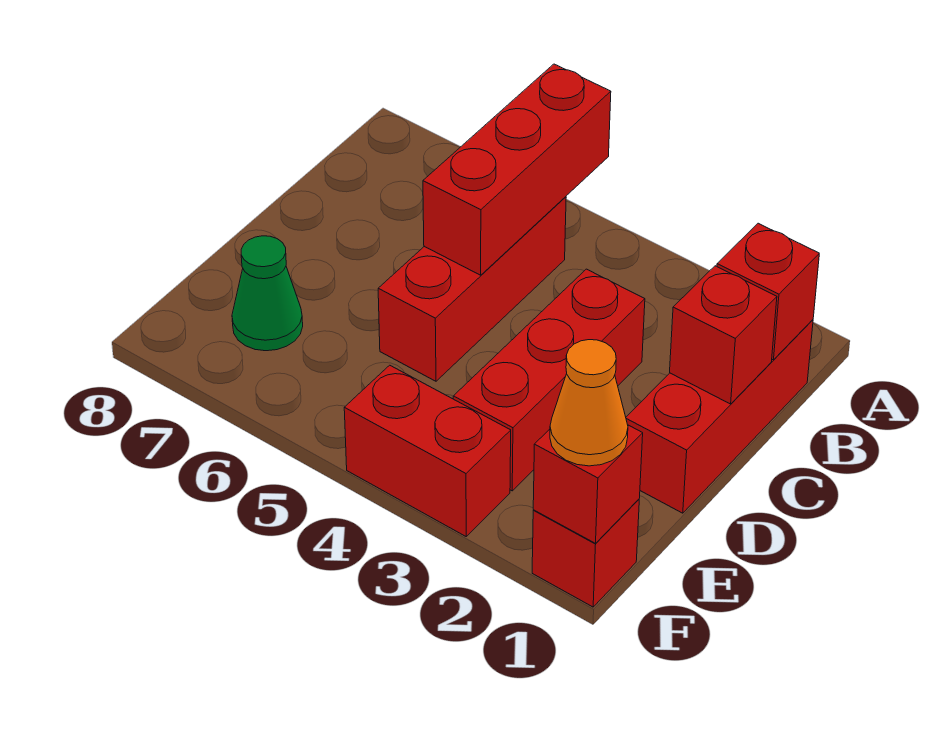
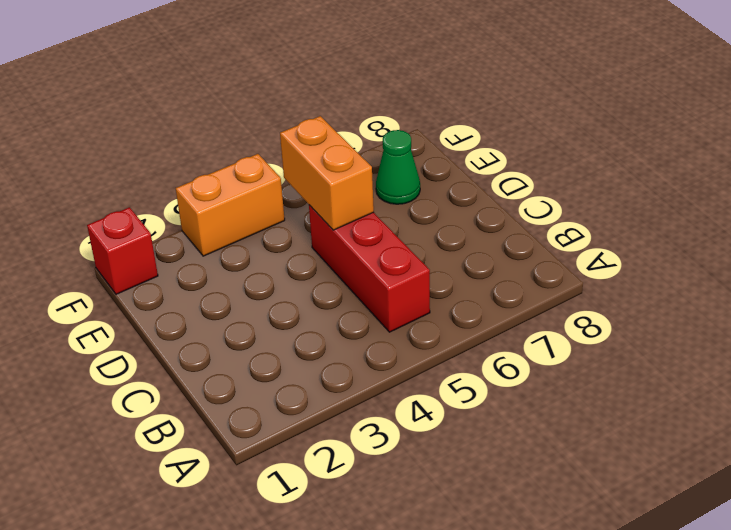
orange brick D5:E5 level 2 -> none
orange brick F3:F4 level 1 -> red brick F3:F4 level 1
none -> red brick B1:D1 level 1
none -> red brick C3:E3 level 1

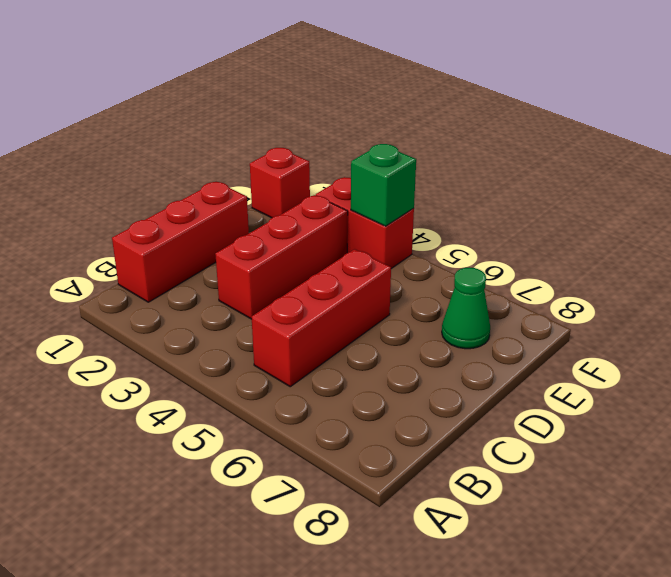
green brick F4 level 2 -> none
none -> red brick A5:C5 level 2
none -> red brick B1 level 2

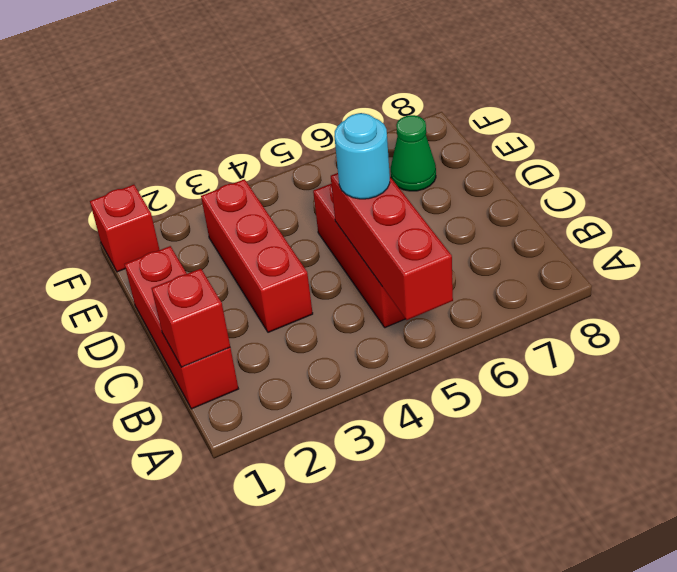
cyan round brick C5 level 3 -> none
none -> red brick F3:F4 level 1
none -> red brick C1 level 2

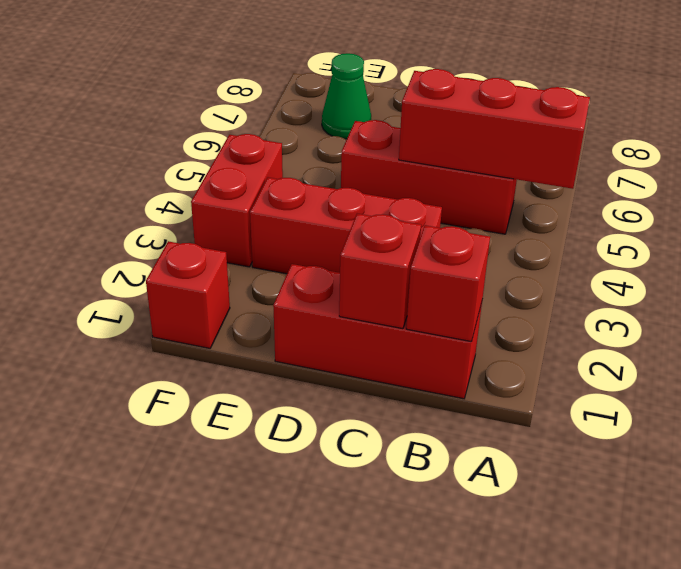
none -> red brick F1 level 2
none -> orange cone F1 level 3

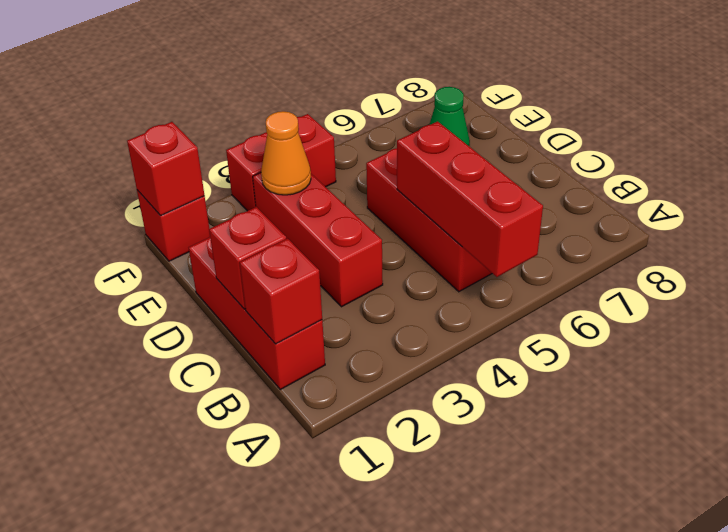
orange cone E3 level 2 -> orange cone F1 level 3

